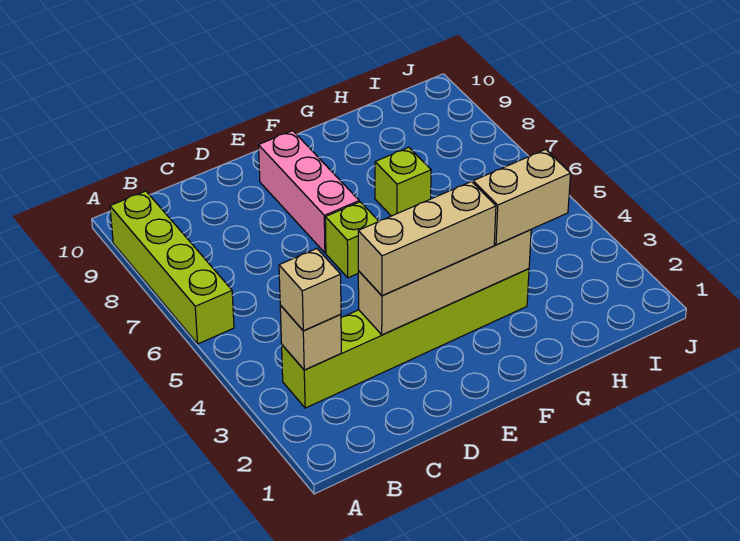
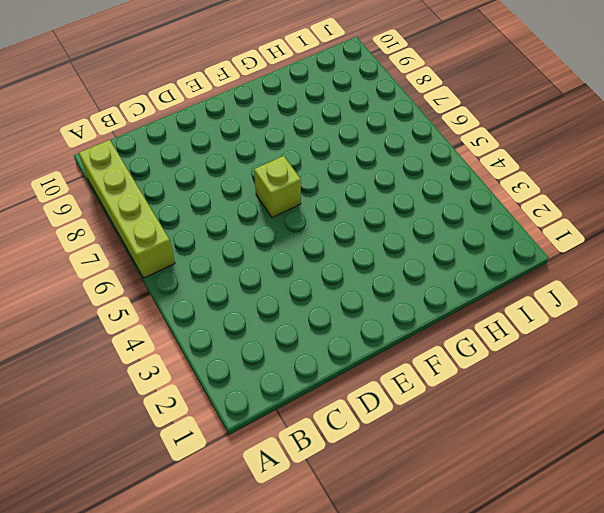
none -> lime brick B3:G3 level 1
none -> pink brick E7:E9 level 1

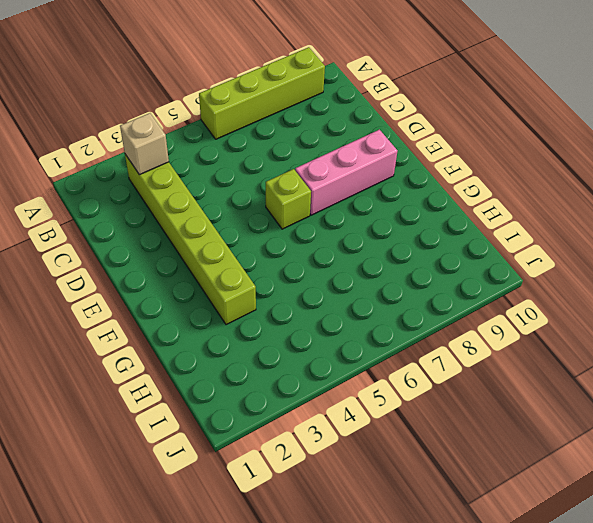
none -> lime brick G7 level 1
none -> tan brick D3:G3 level 2

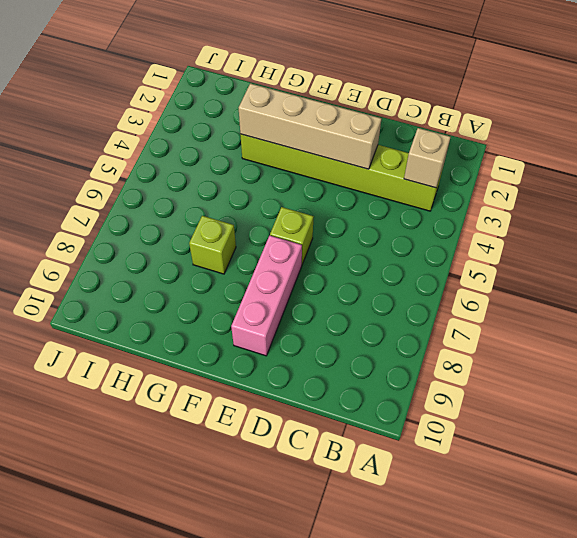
none -> lime brick A6:A9 level 1
none -> tan brick B3 level 3

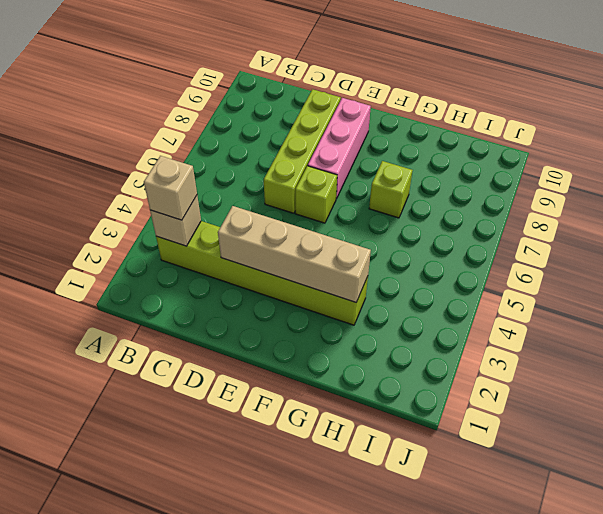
lime brick D6:D9 level 1 -> lime brick A6:A9 level 1
none -> tan brick D3:F3 level 3
none -> tan brick G3:H3 level 3

